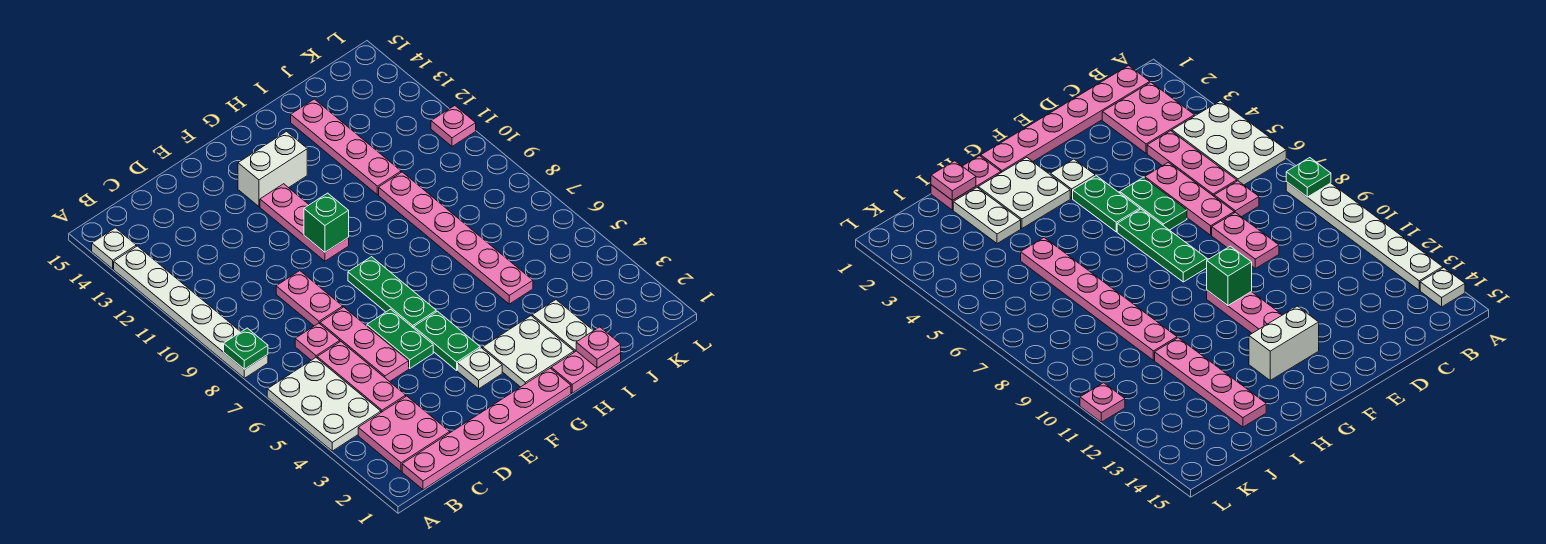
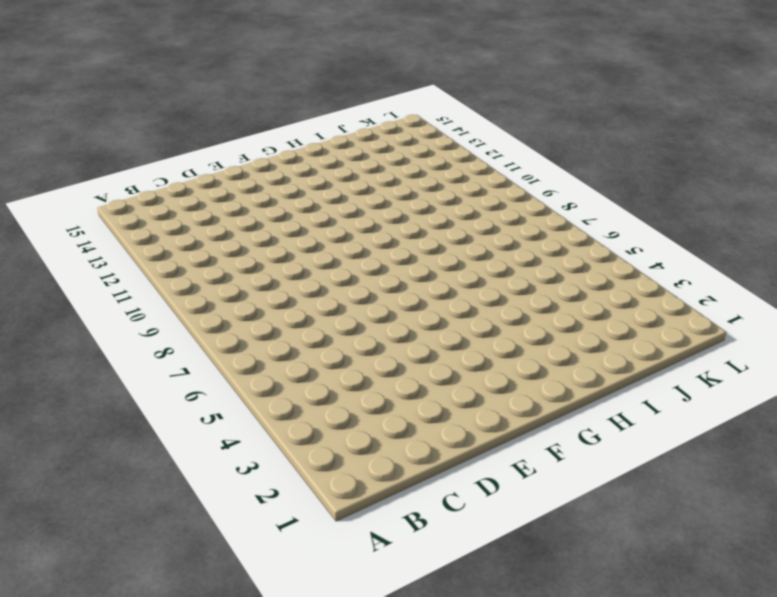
none -> white plate A4:B6 level 1
none -> white plate A8:A13 level 1
none -> white plate A14 level 1

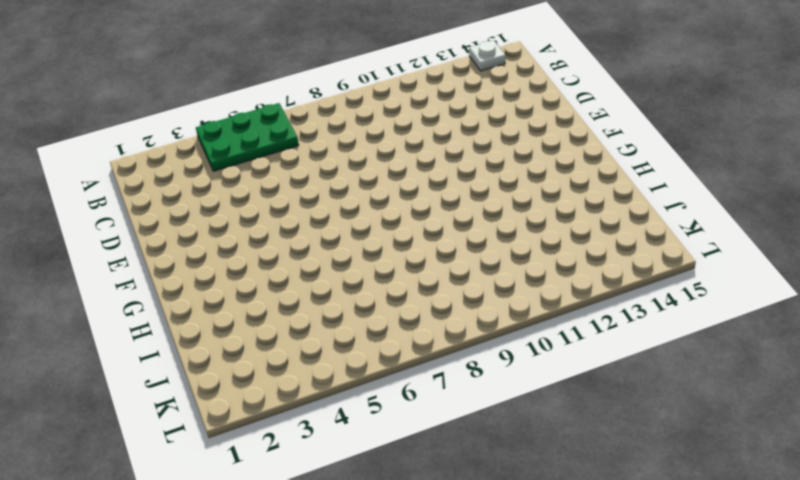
green plate A4:B6 level 1 -> white plate A4:B6 level 1
none -> white plate A8:A13 level 1
none -> pink plate B1:G1 level 1
none -> pink plate B2:C3 level 1

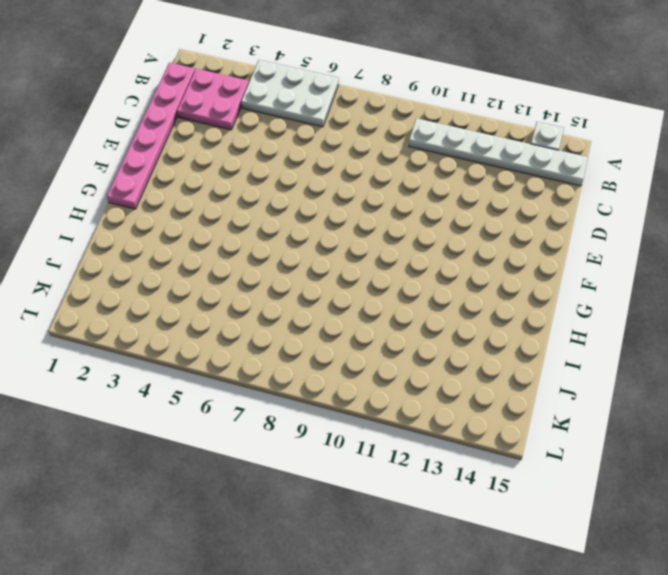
white plate B10:B15 level 1 -> white plate A8:A13 level 1
none -> pink plate C4:C6 level 1
none -> pink plate C7 level 1
none -> pink plate D5:D7 level 1

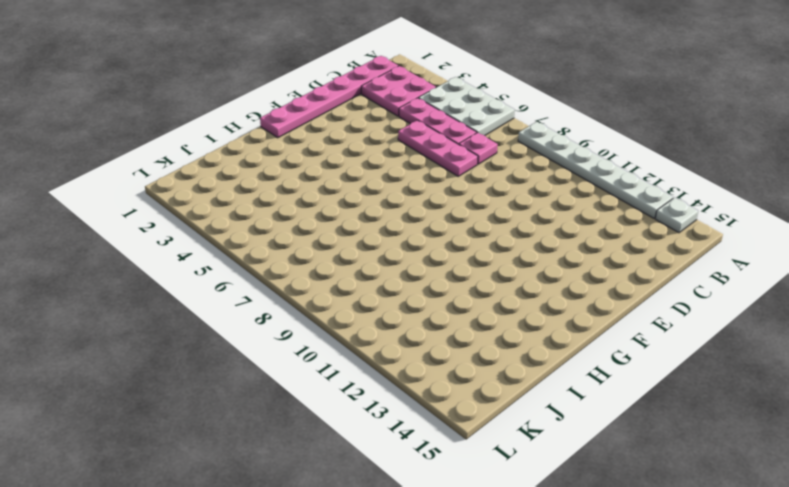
none -> pink plate D8:D9 level 1
none -> green plate E5:E6 level 1
none -> white plate F3 level 1

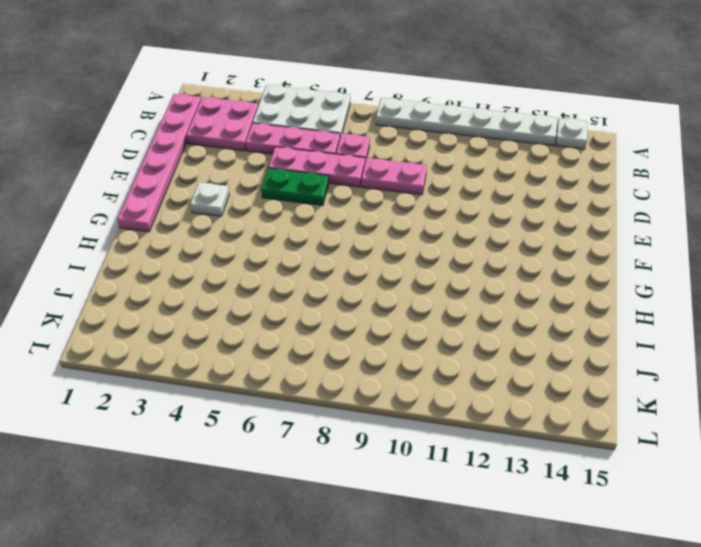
none -> green plate F4:F5 level 1
none -> green plate F6:F8 level 1
none -> pink plate F10:F12 level 1

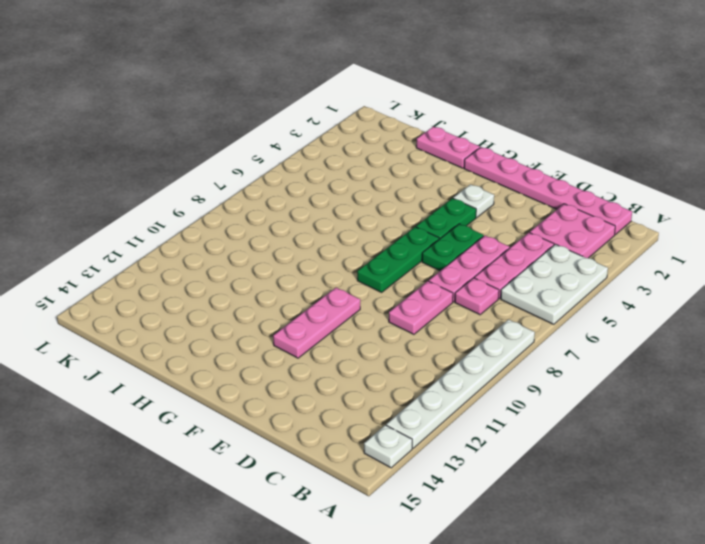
none -> white brick F13:G13 level 1
none -> white plate G2:H3 level 1
none -> white plate I2:I3 level 1

